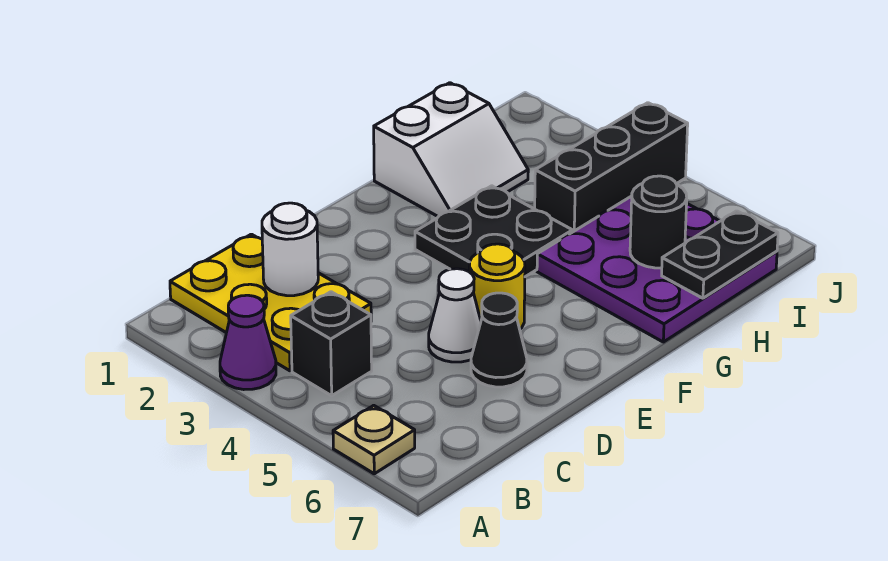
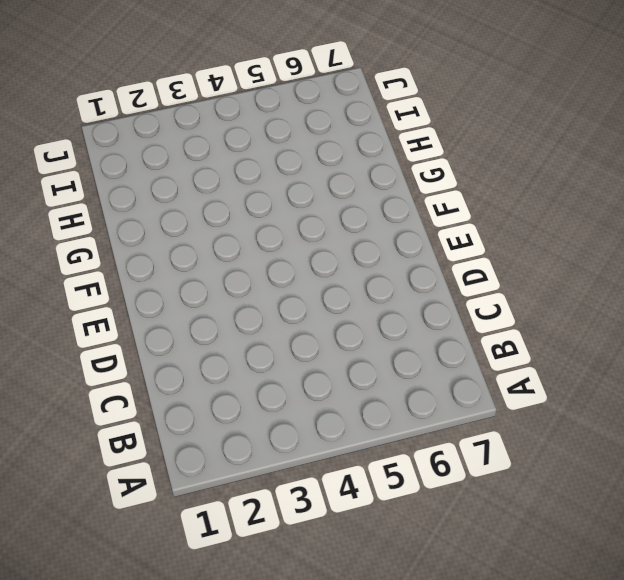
none -> purple cone A3 level 1
none -> tan plate A6 level 1
none -> yellow plate B1:C3 level 1

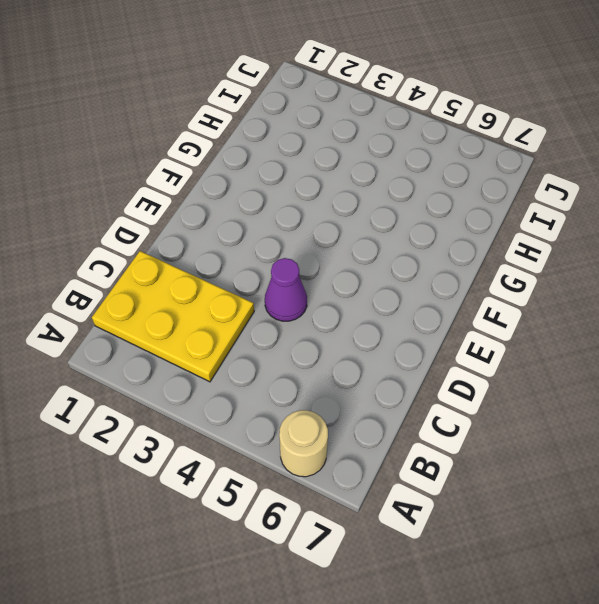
tan round brick A6 level 1 -> tan plate A6 level 1
purple cone D4 level 1 -> purple cone A3 level 1
none -> black brick B4 level 1
none -> white cone D5 level 1
none -> black cone D6 level 1

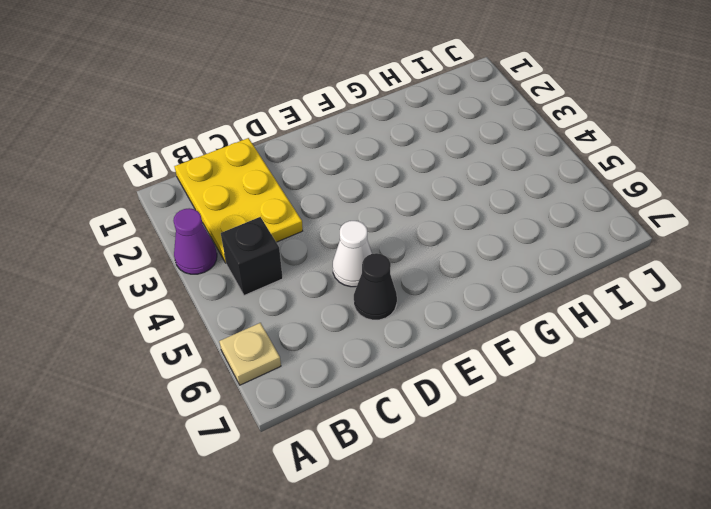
none -> yellow round brick E5 level 1
none -> black plate F3:G4 level 1
none -> white slope G1:H2 level 1 top 1

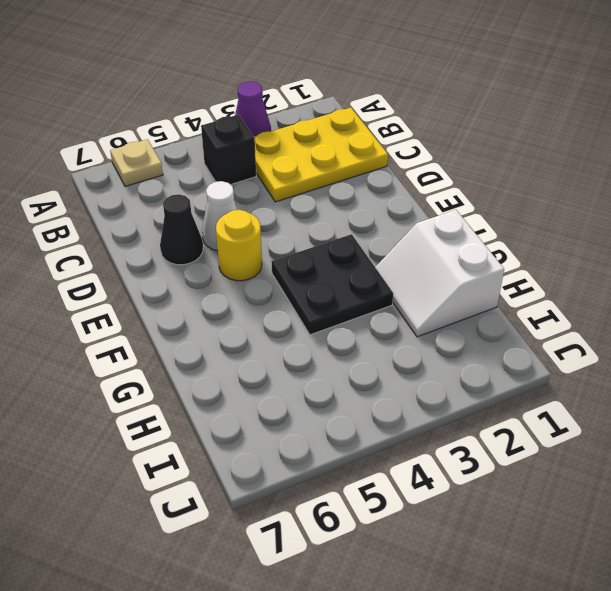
none -> purple plate G5:I7 level 1
none -> black brick H4:J4 level 1
none -> white round brick C2 level 2

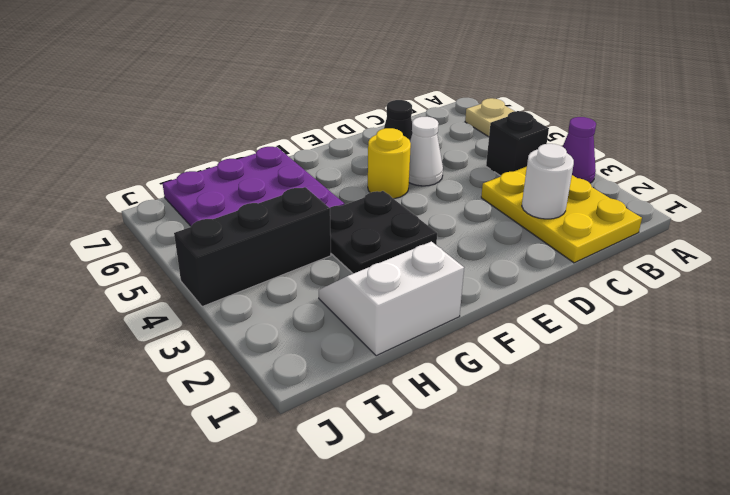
none -> black round brick H6 level 2
none -> black plate H7:I7 level 2

